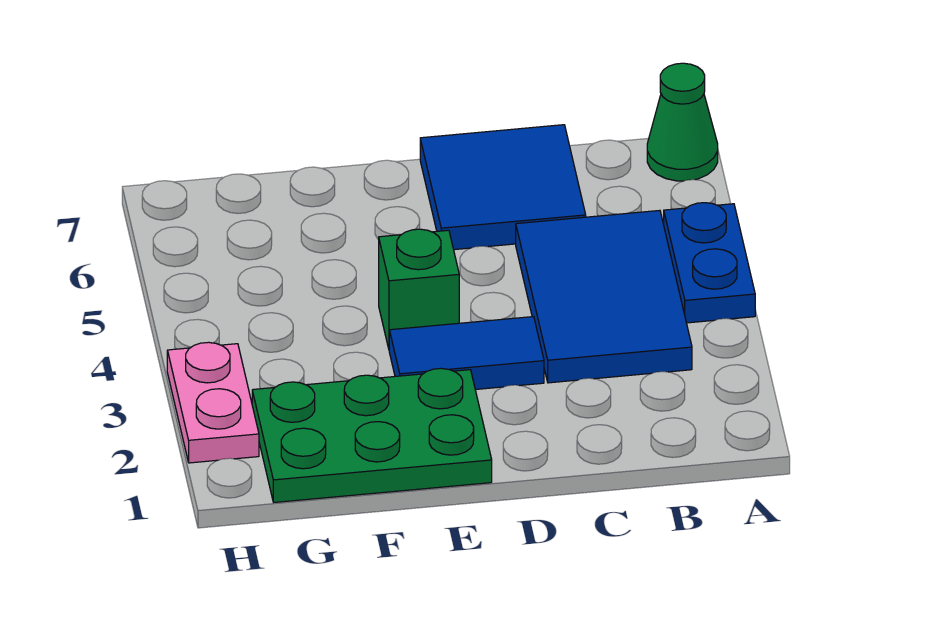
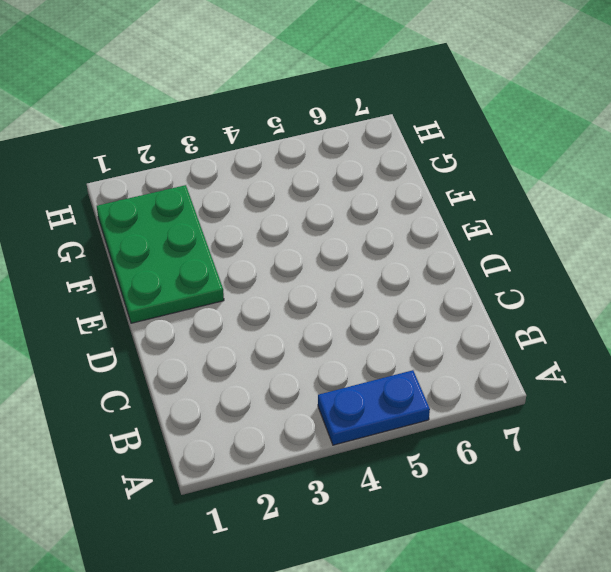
none -> green cone A7 level 1
none -> blue tile B3:C5 level 1

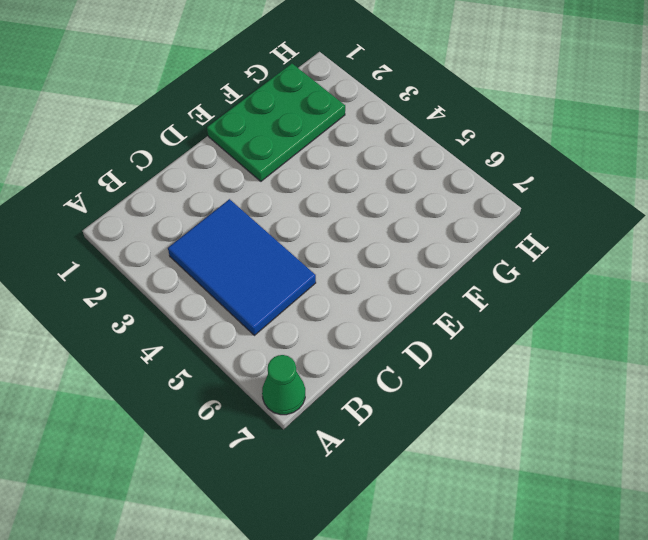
none -> blue plate A4:A5 level 1
none -> blue tile C6:D7 level 1

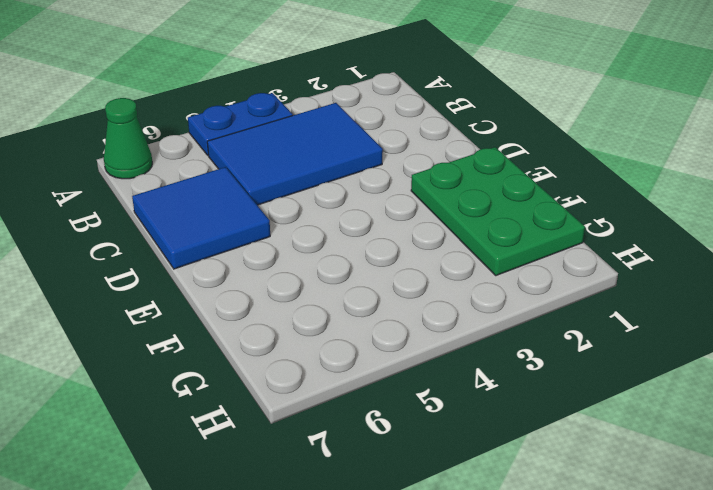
none -> blue tile D3:E3 level 1
none -> green brick E4 level 1

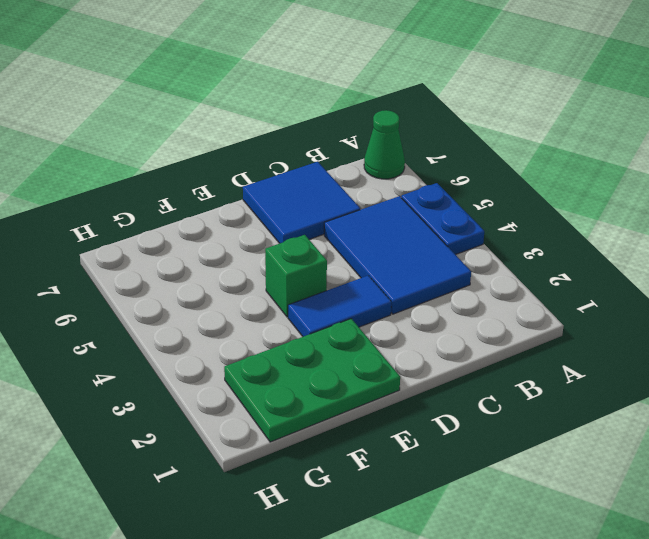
none -> pink plate H2:H3 level 1

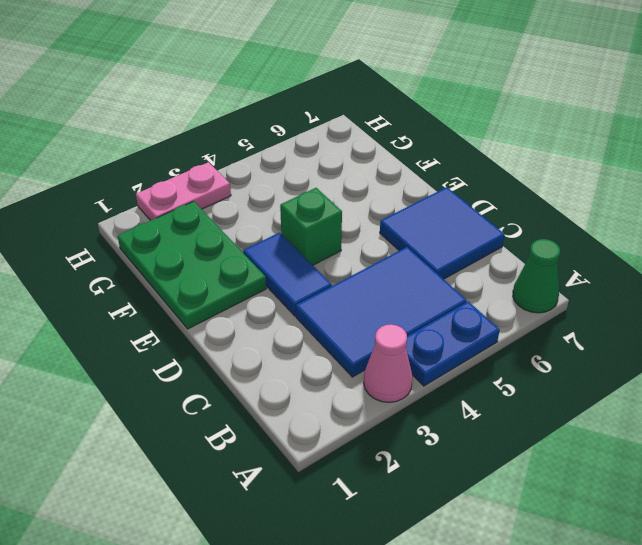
pink cone A3 level 1 -> none

